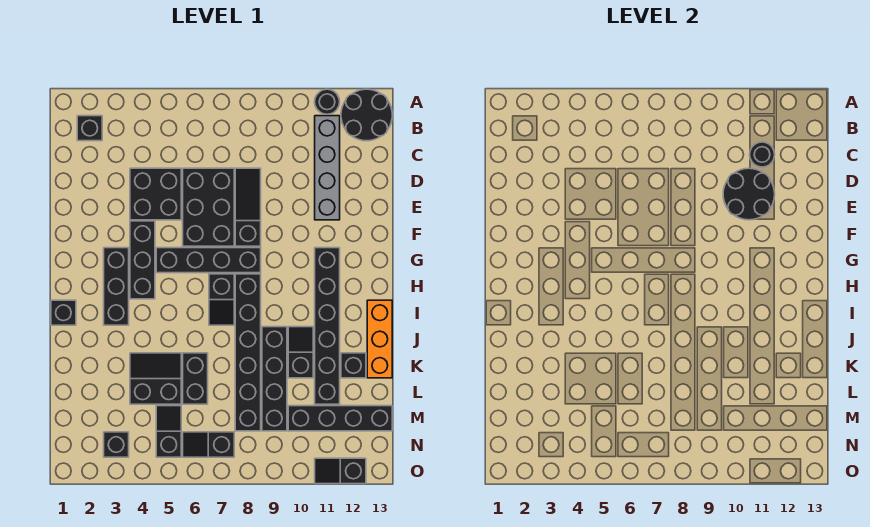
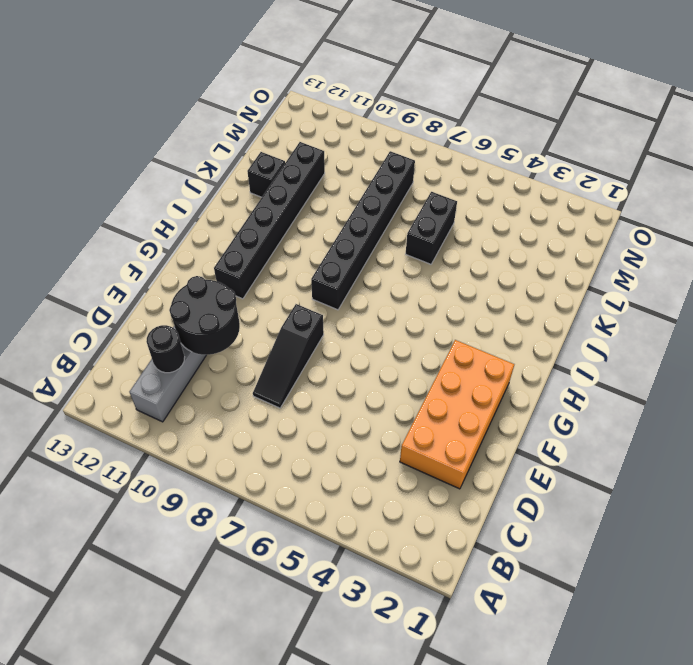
orange brick D2:G3 level 1 -> black brick G3:I3 level 1
none -> black round brick A11 level 1
none -> black round brick A12:B13 level 1
none -> black brick B2 level 1

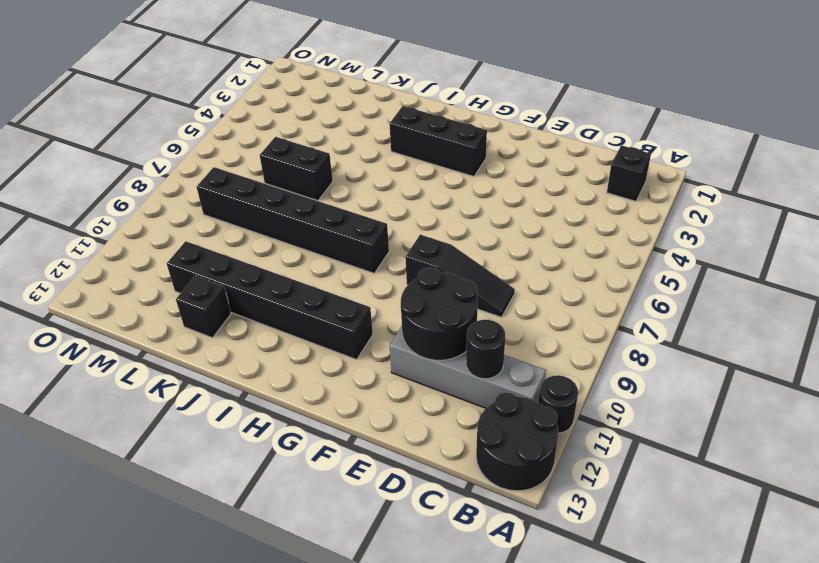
none -> black brick D4:E5 level 1
none -> black brick D6:F7 level 1
none -> black brick F4:H4 level 1

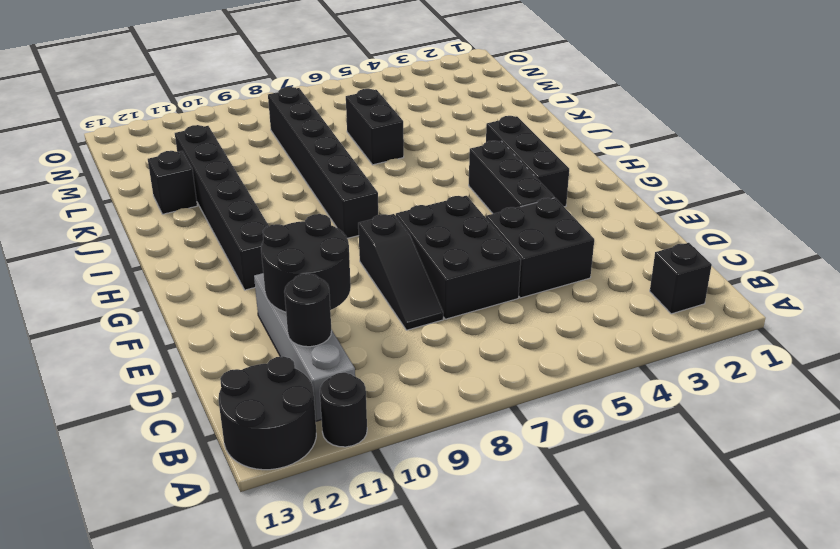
none -> black brick G5:G8 level 1
none -> black slope H7:I7 level 1 top H
none -> black brick I1 level 1

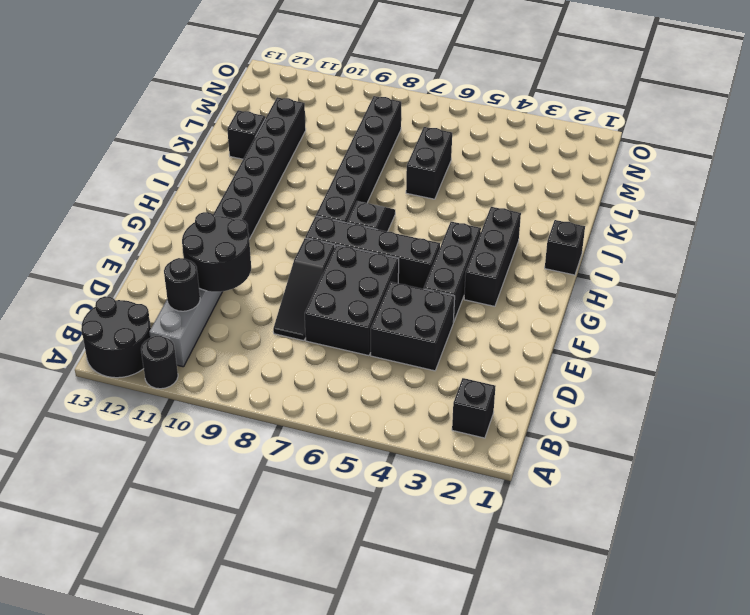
none -> orange brick I13:K13 level 1
none -> black brick J9:M9 level 1
none -> black slope J10:K10 level 1 top K

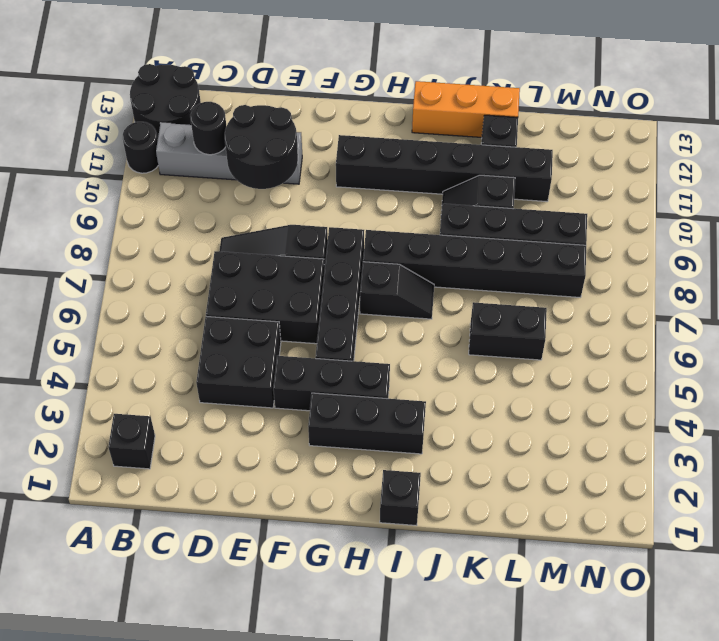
none -> black slope K4:L5 level 1 top L
none -> black slope M5:N5 level 1 top N
none -> black brick M10:M13 level 1

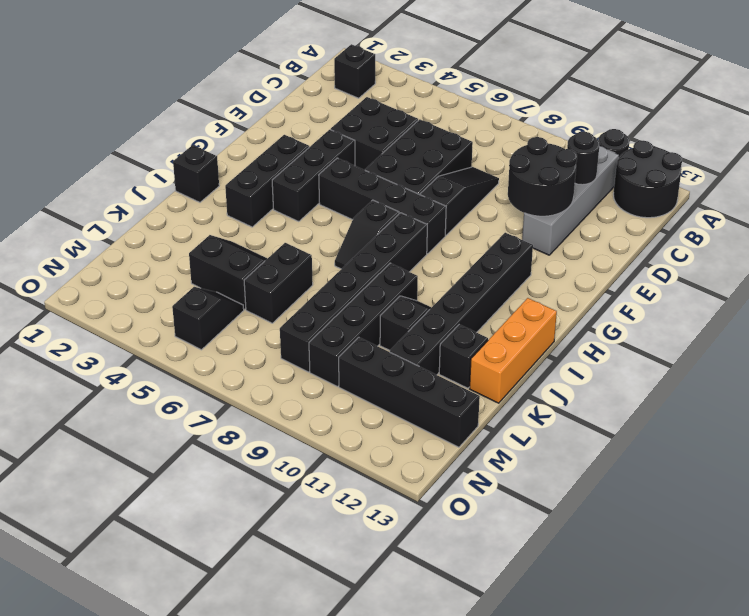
none -> black brick N3 level 1
none -> black slope N6:N7 level 1 top 7
none -> black slope O11:O12 level 1 top 12

